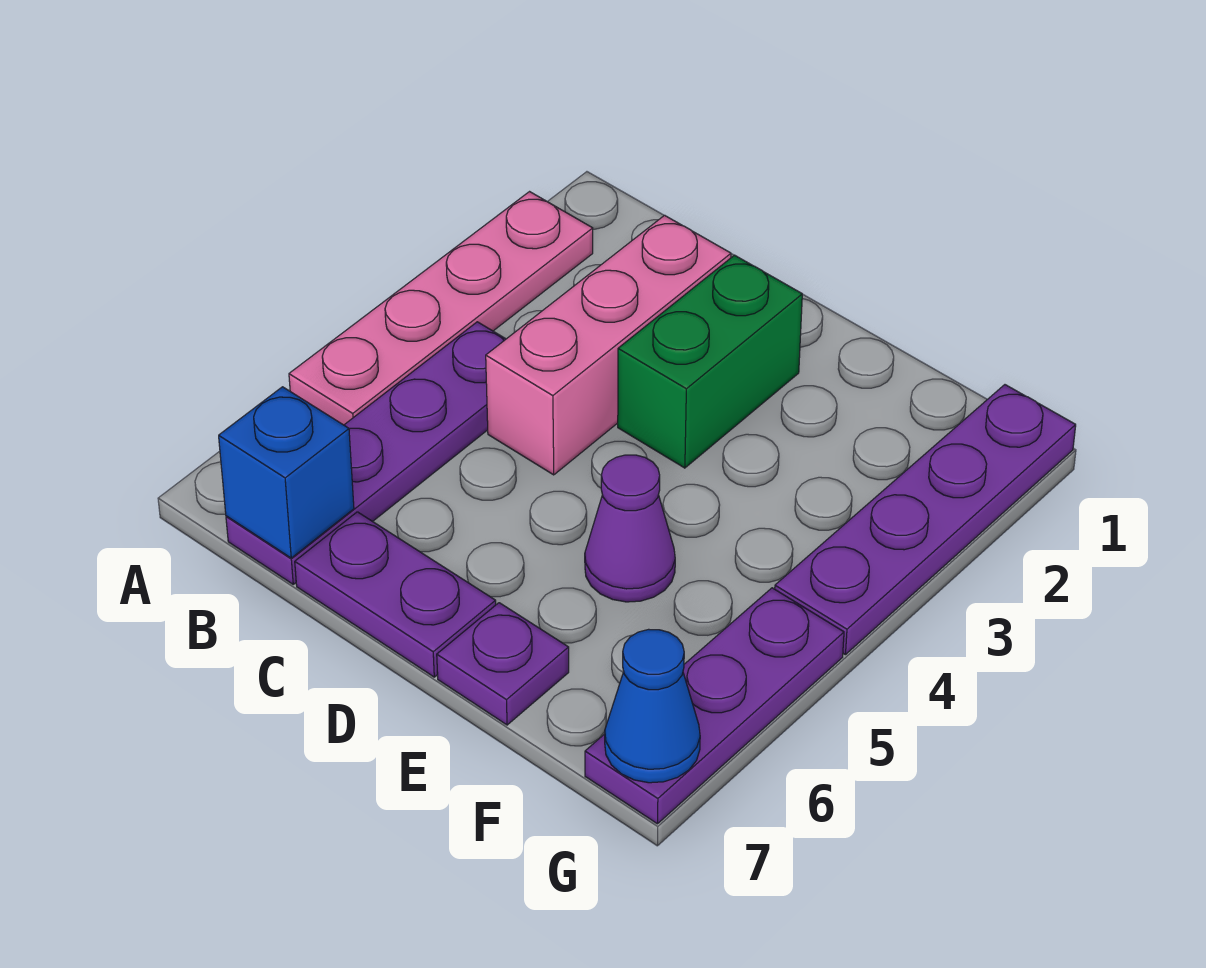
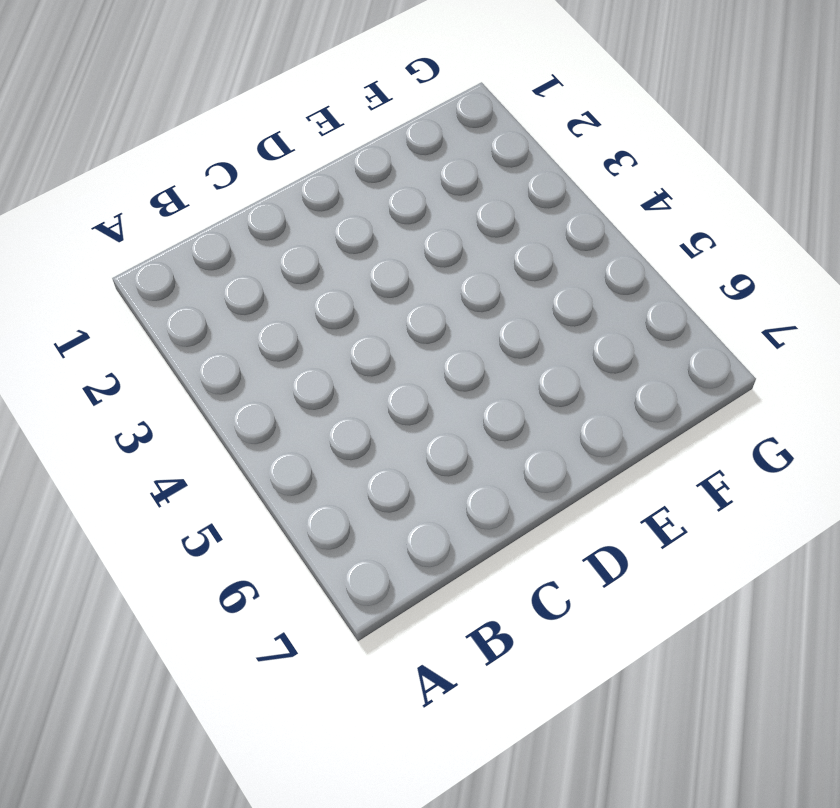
none -> pink plate A2:A5 level 1
none -> purple plate B4:B7 level 1

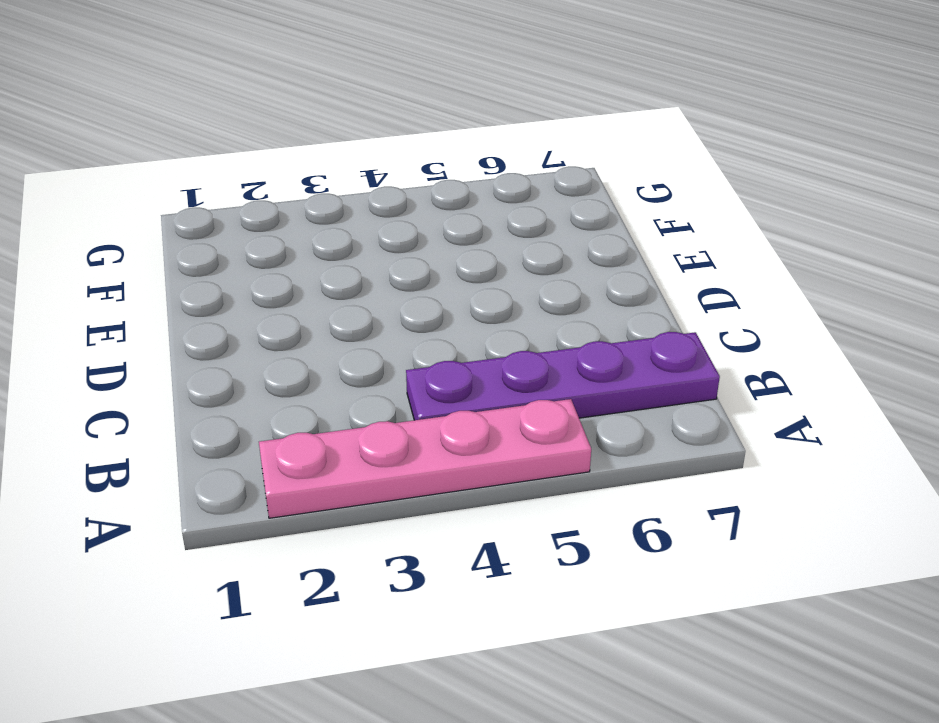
none -> pink brick C2:C4 level 1
none -> purple plate C7:D7 level 1

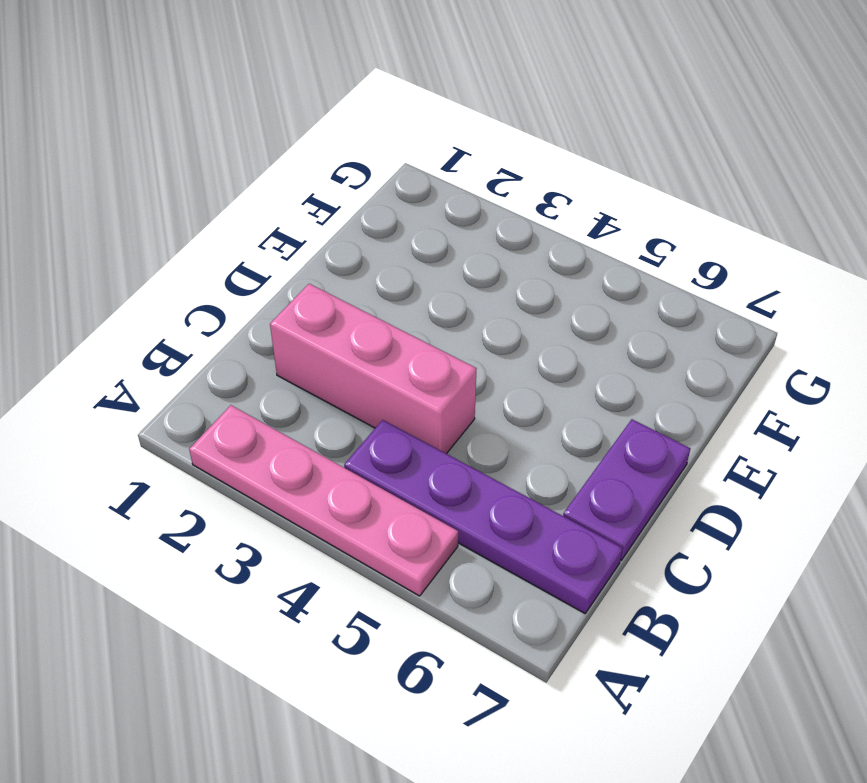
none -> green brick D2:D3 level 1
none -> purple cone E5 level 1

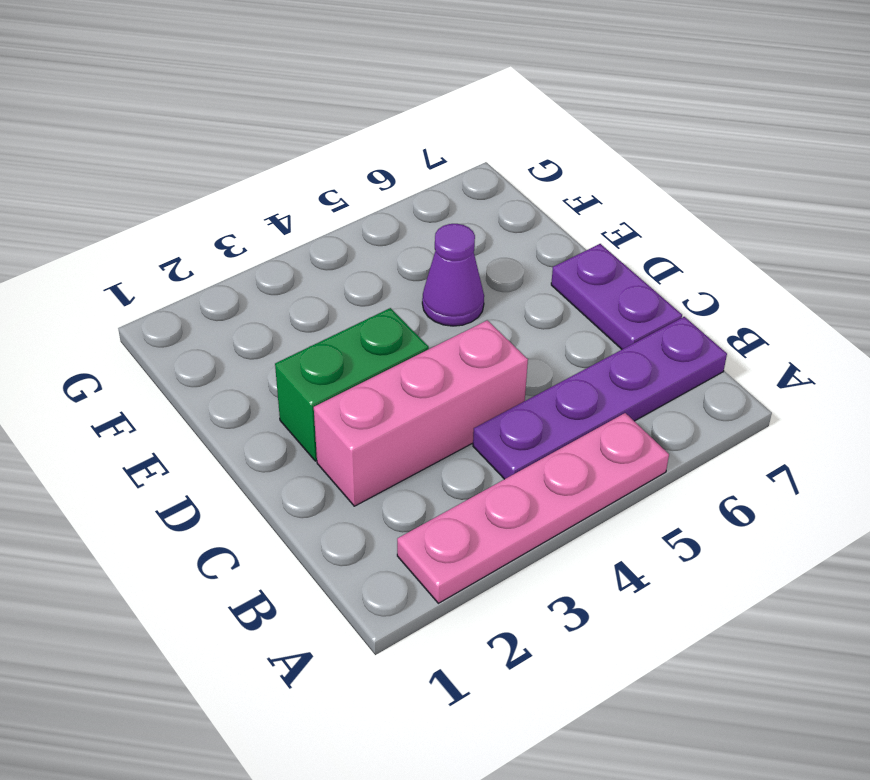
none -> purple plate E7 level 1
none -> purple plate G1:G4 level 1

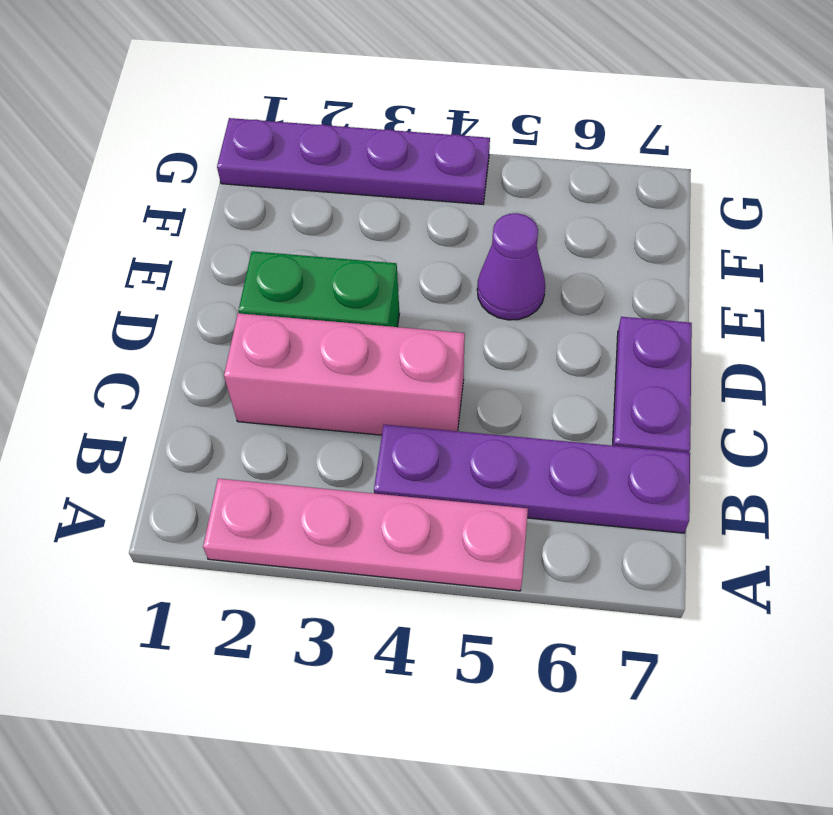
none -> purple plate E7 level 1
none -> purple plate G5:G7 level 1

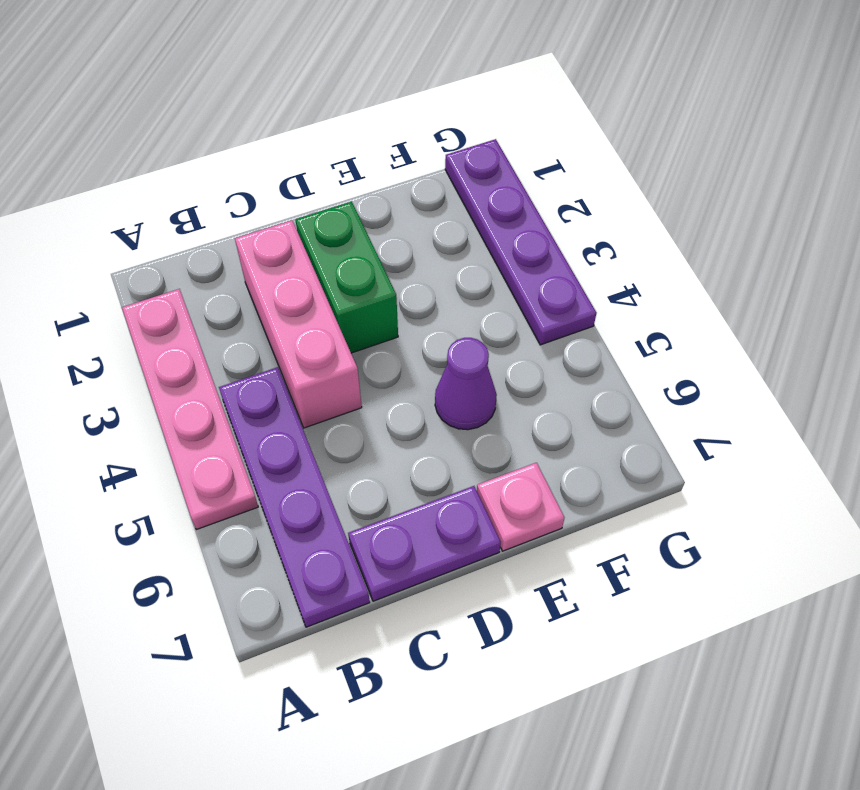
pink plate E7 level 1 -> purple plate E7 level 1
none -> purple plate G5:G7 level 1
none -> blue brick B7 level 2

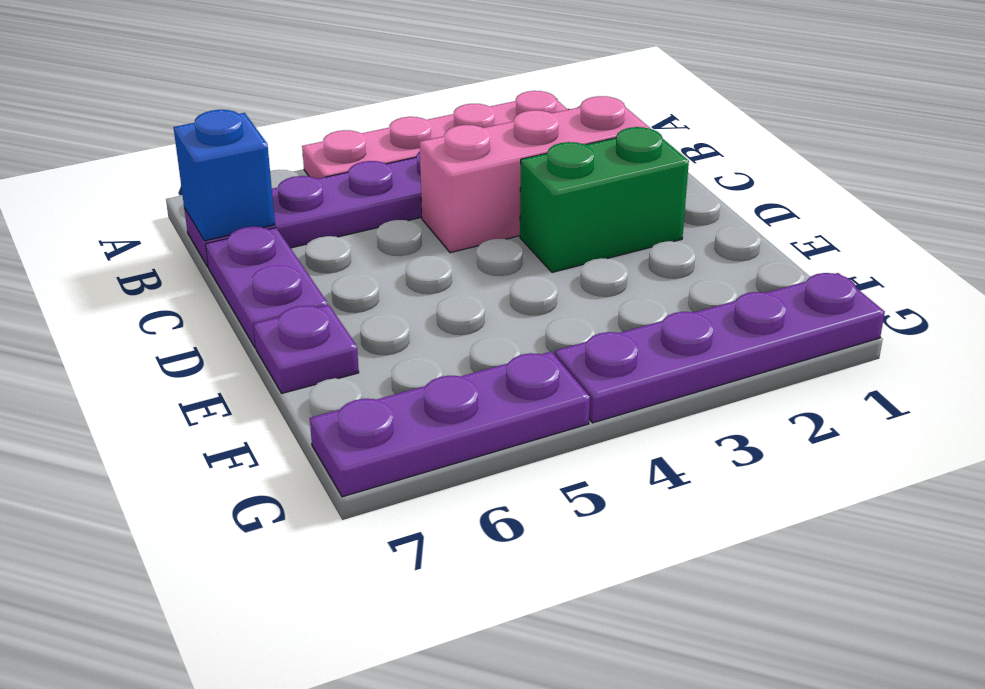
none -> purple cone E5 level 1
none -> blue cone G7 level 2

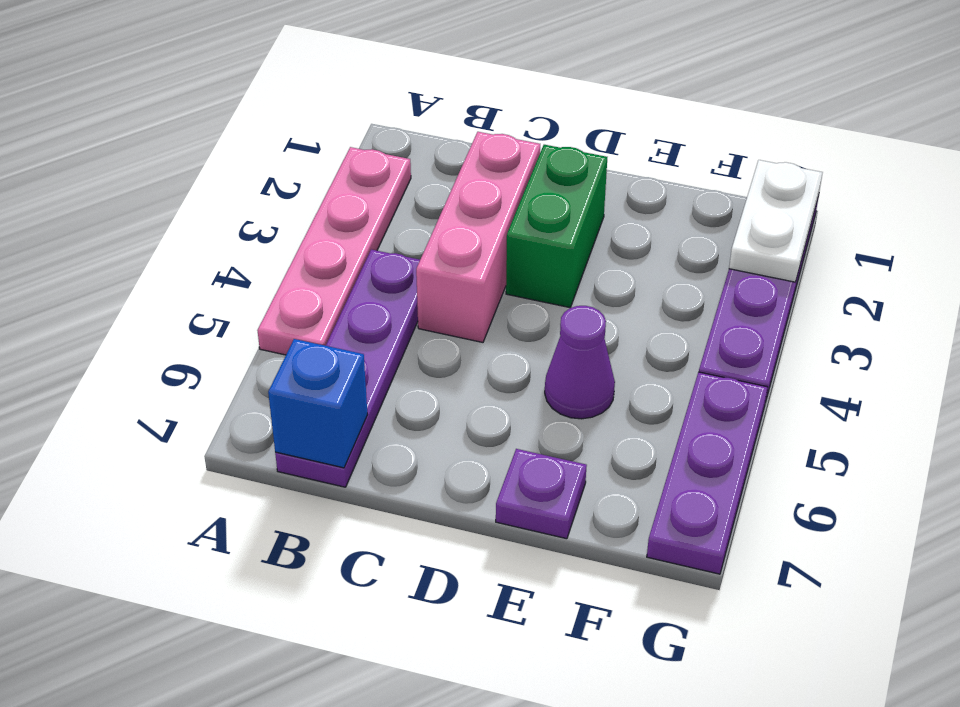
white plate G1:G2 level 2 -> none
none -> purple plate C7:D7 level 1
none -> blue cone G7 level 2

